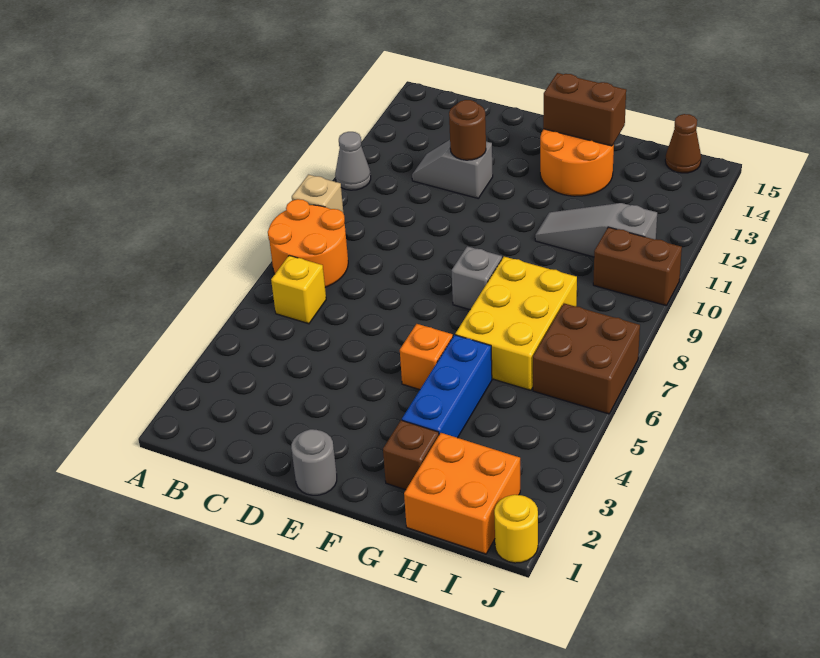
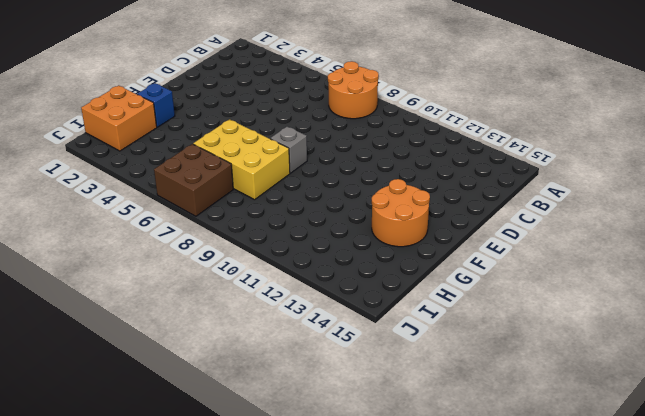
blue brick G2 level 1 -> brown brick G2 level 1
none -> tan brick A9 level 1
none -> grey cone A11 level 1
none -> yellow brick B6 level 1

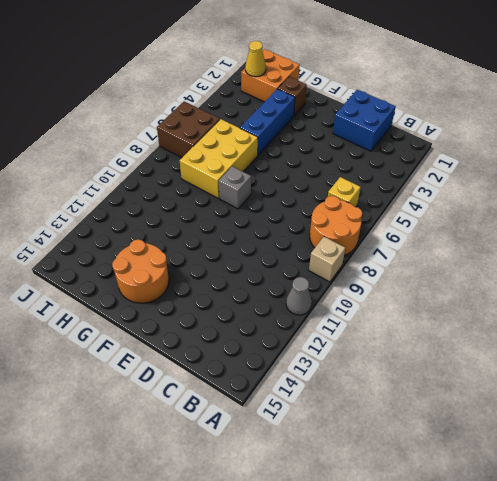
blue brick C1:D2 level 1 -> none
yellow cone I2 level 2 -> none
none -> grey slope C12:D12 level 1 top D
none -> grey round brick E1 level 1
none -> orange brick F5 level 1

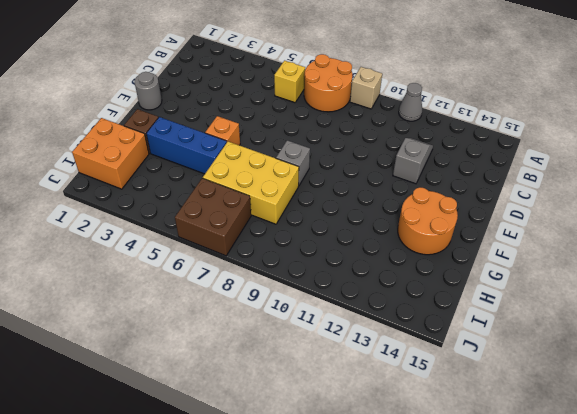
none -> grey slope G11:I11 level 1 top I
none -> brown brick I10:J10 level 1
none -> brown cone I15 level 1

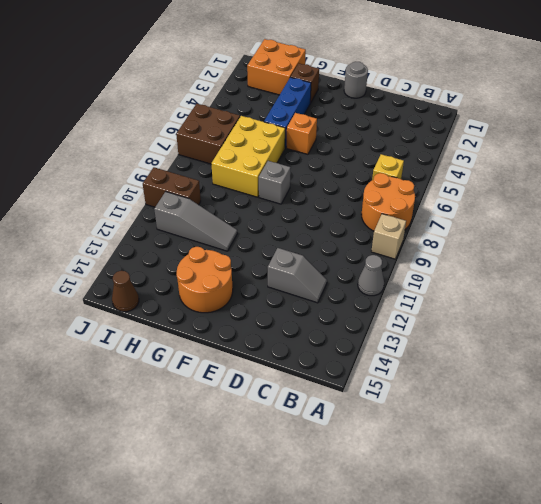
none -> yellow round brick J1 level 1
none -> brown round brick D12 level 2
none -> brown brick F14:G14 level 2

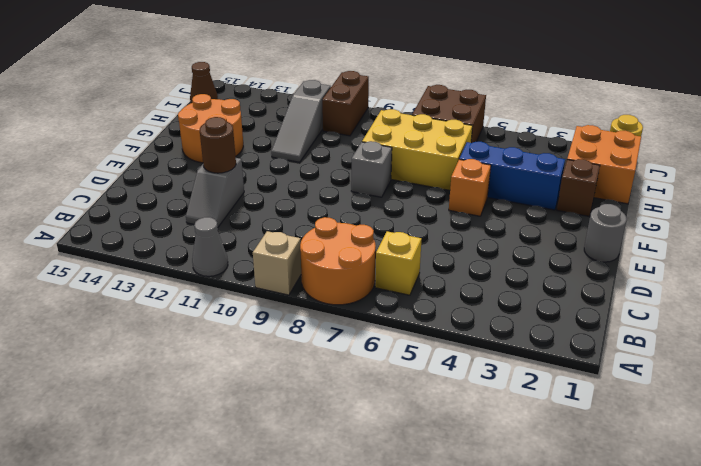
none -> brown brick F14:G14 level 2

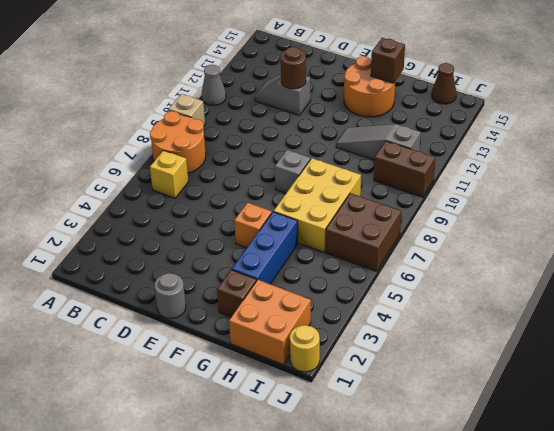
brown brick G14 level 2 -> brown brick F14:G14 level 2

